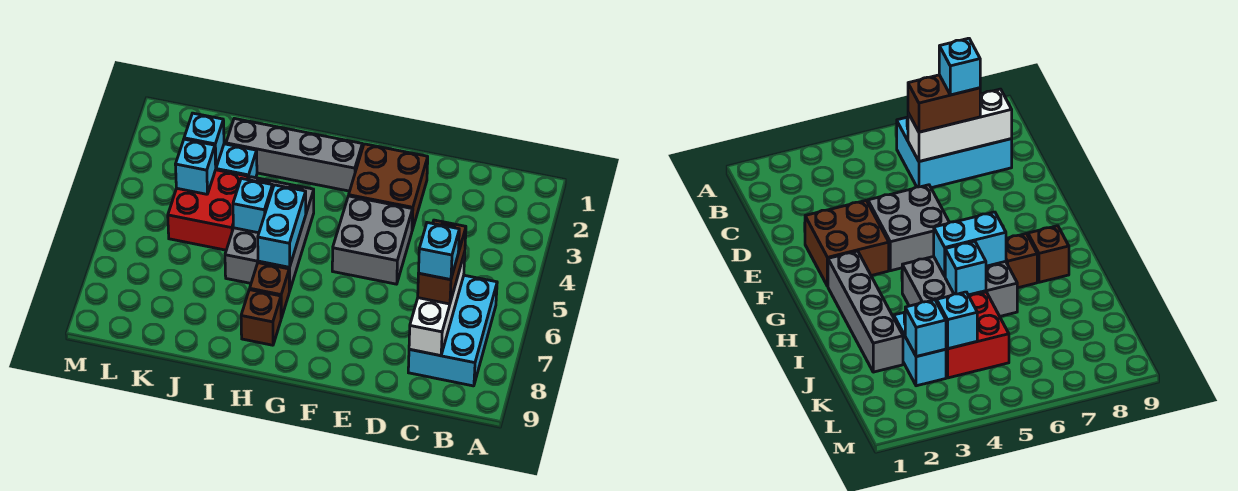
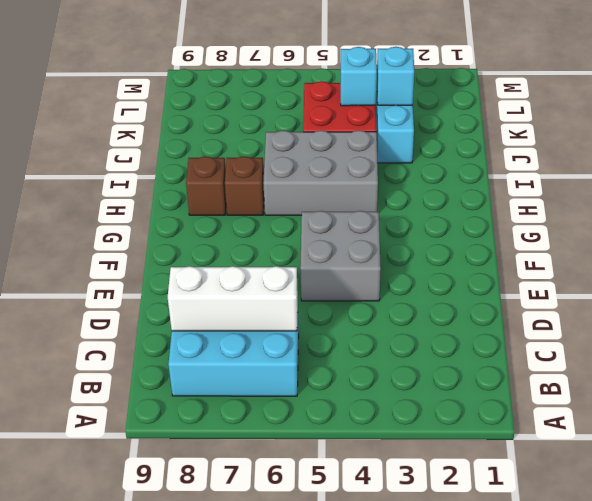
none -> brown brick E2:F3 level 1
none -> grey brick G2:J2 level 1
none -> cyan brick H5:H6 level 2

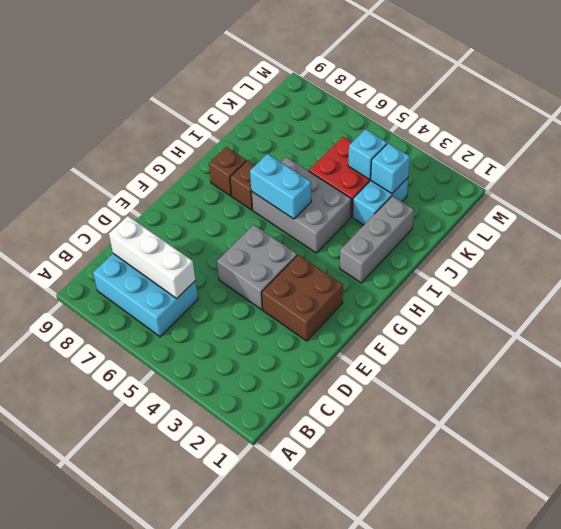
grey brick H2:J2 level 1 -> grey brick G2:J2 level 1
none -> cyan brick I5 level 2
none -> brown brick C6:C7 level 3
none -> cyan brick C7 level 4

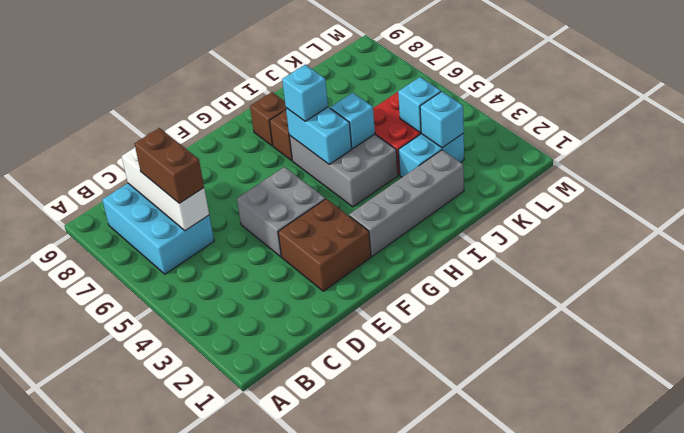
cyan brick H6 level 3 -> cyan brick C7 level 4

